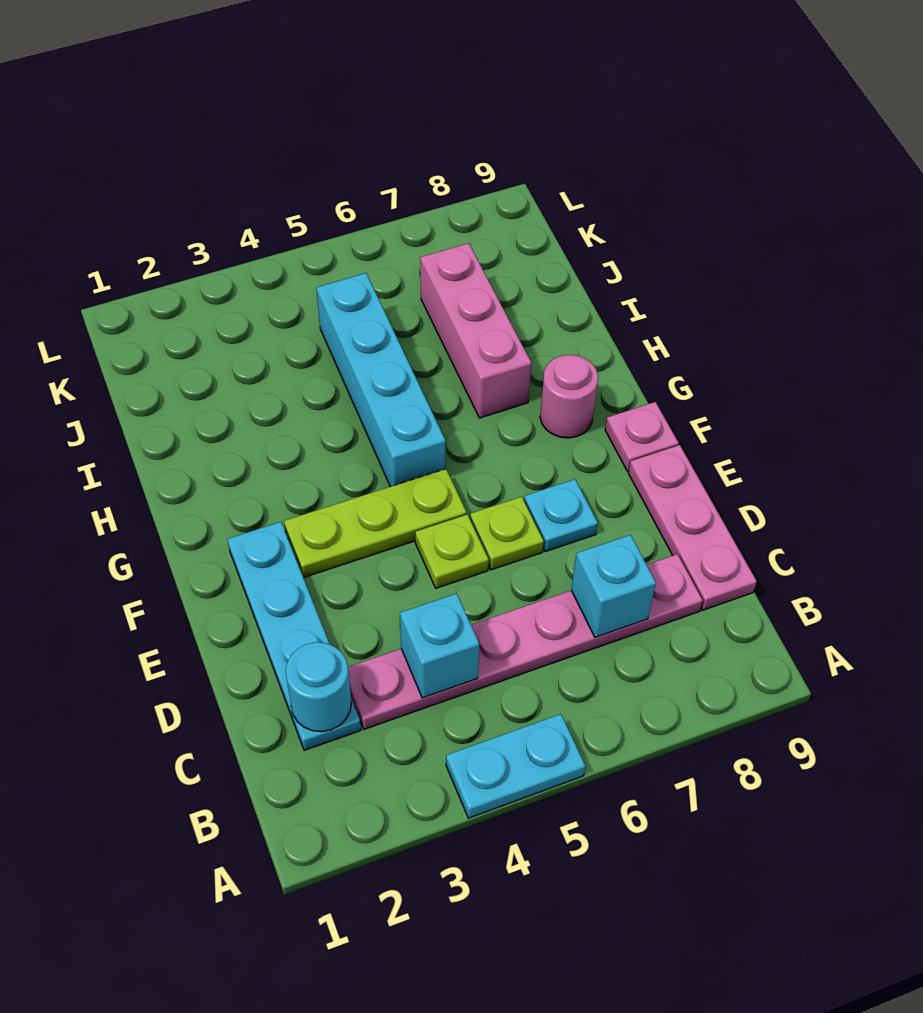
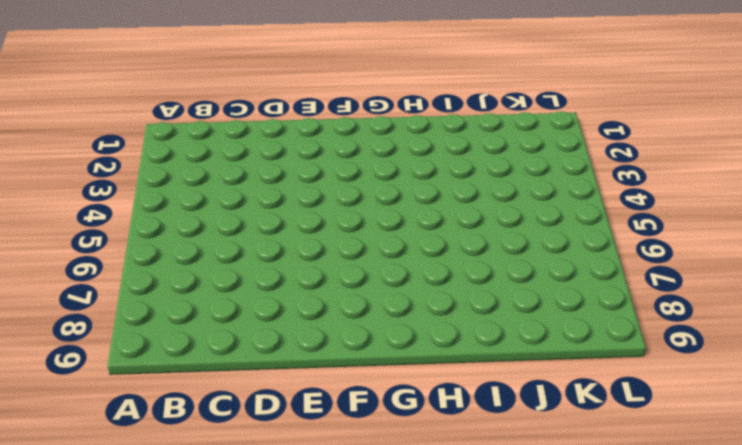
none -> cyan plate A4:A5 level 1
none -> cyan plate C2:F2 level 1
none -> pink plate C3:C8 level 1

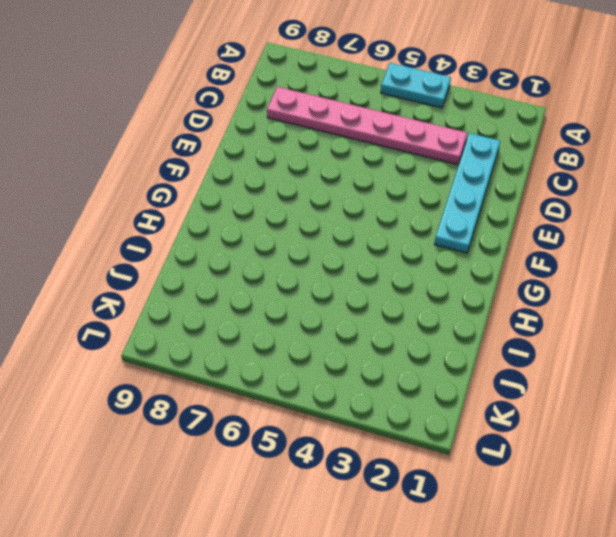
none -> pink plate C9:E9 level 1
none -> lime plate E5 level 1
none -> lime plate E6 level 1

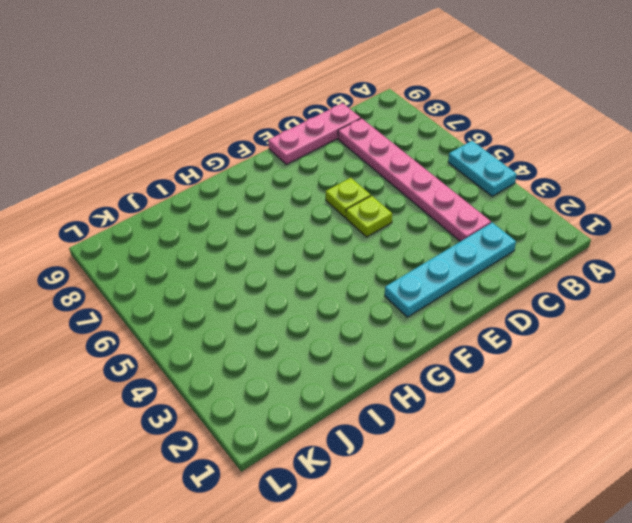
none -> cyan plate E7 level 1
none -> lime plate F3:F5 level 1
none -> pink plate F9 level 1

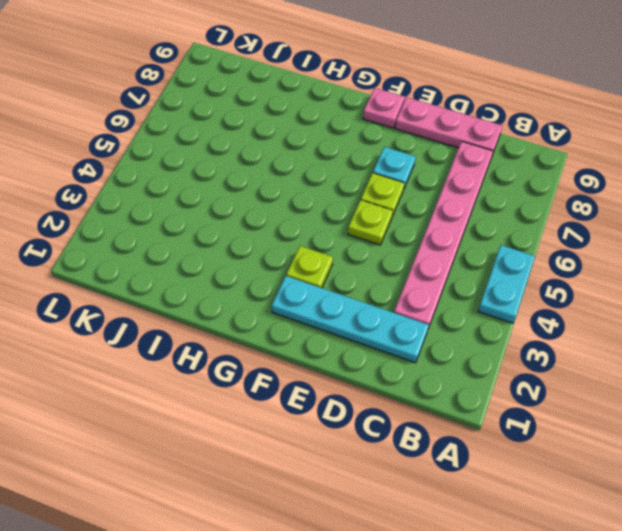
lime plate F3 level 1 -> lime plate F3:F5 level 1
none -> cyan brick G5:J5 level 1
none -> pink round brick G8 level 1
none -> pink brick H7:J7 level 1

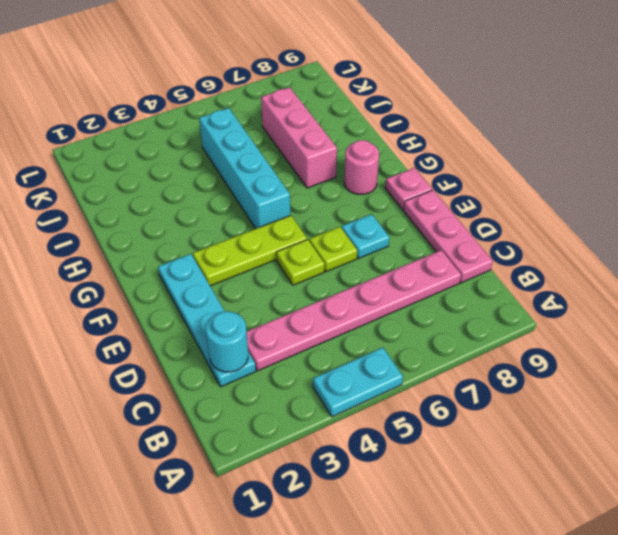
none -> cyan brick C4 level 2
none -> cyan brick C7 level 2

